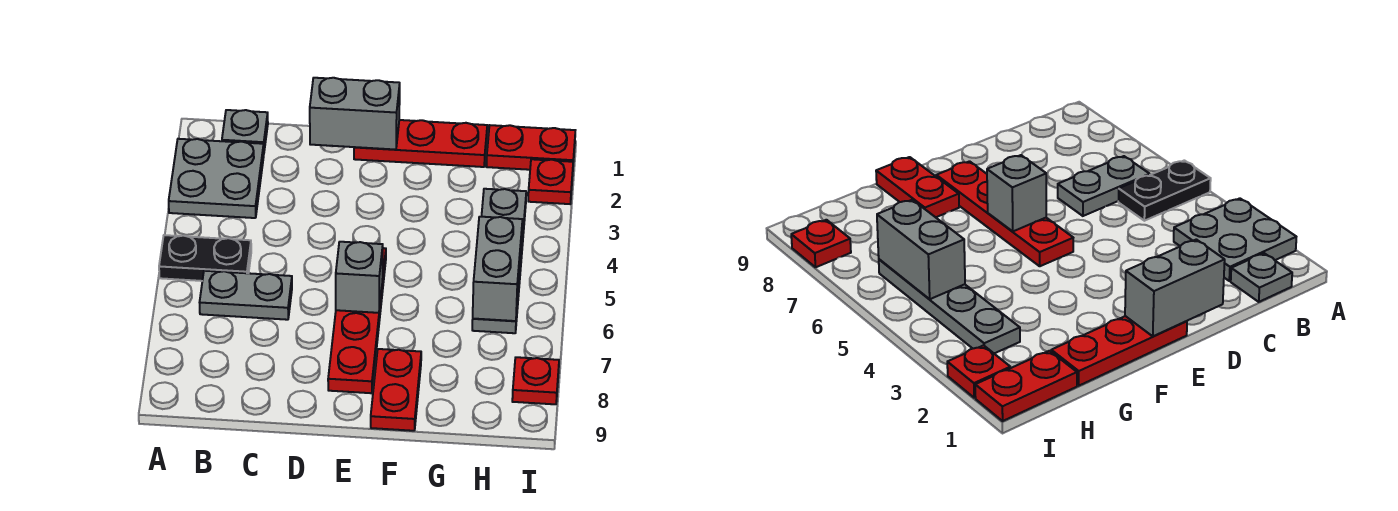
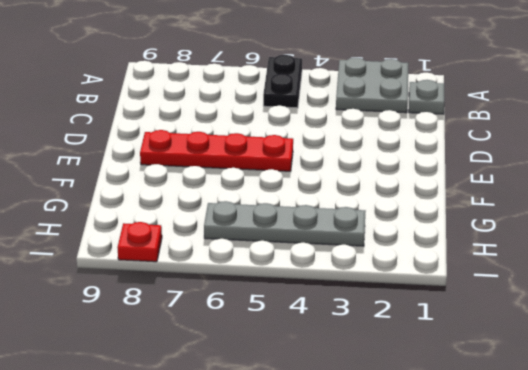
none -> grey plate B6:C6 level 1
none -> red plate E1:G1 level 1
none -> red plate F8:F9 level 1

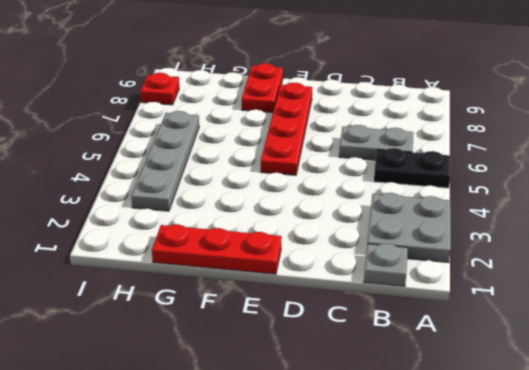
none -> red plate H1:I1 level 1
none -> red plate I2 level 1
none -> grey brick D1:E1 level 2

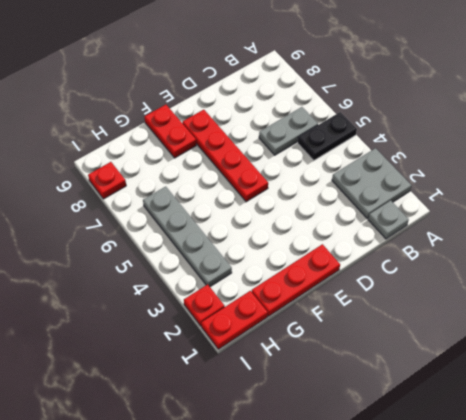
none -> grey brick D1:E1 level 2
none -> grey brick E6 level 2
none -> grey brick H5:H6 level 2

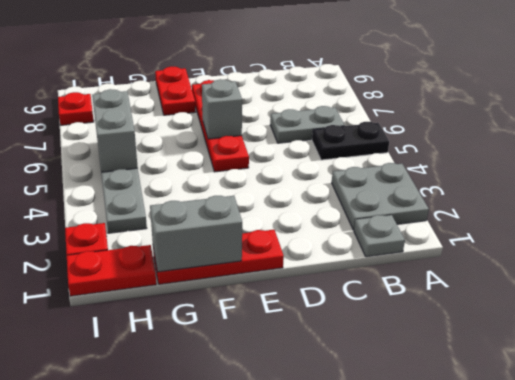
grey brick F1:G1 level 2 -> grey brick D1:E1 level 2

